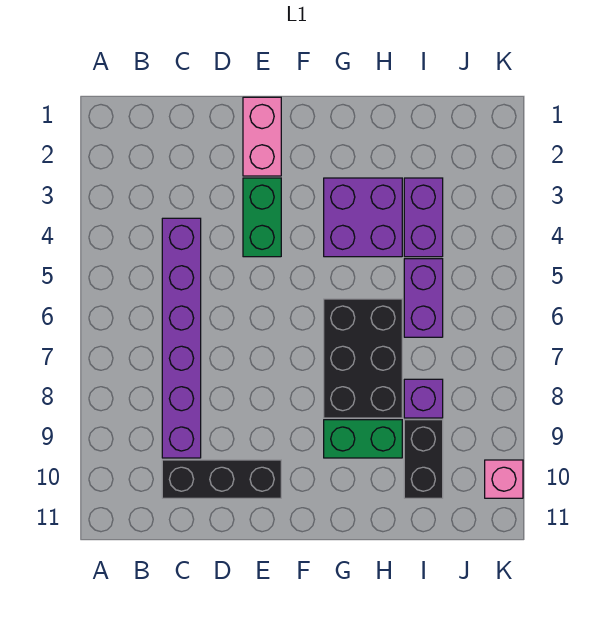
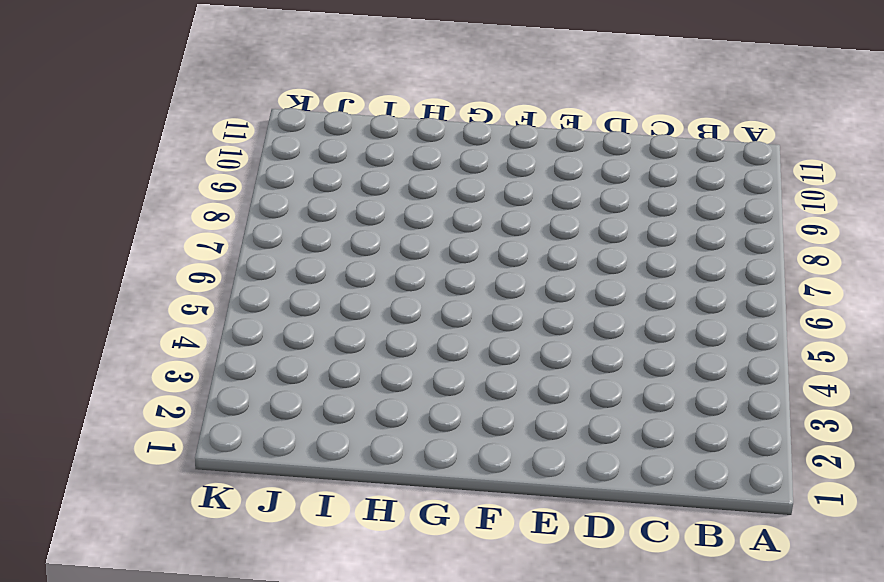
none -> purple brick C4:C9 level 1
none -> black brick C10:E10 level 1
none -> pink brick E1:E2 level 1

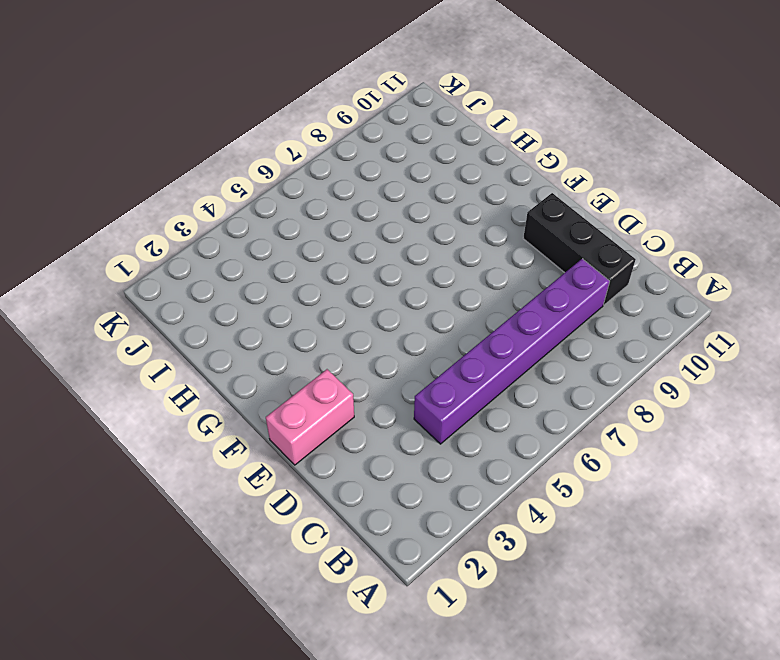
none -> green brick E3:E4 level 1
none -> purple brick G3:H4 level 1
none -> black brick G6:H8 level 1

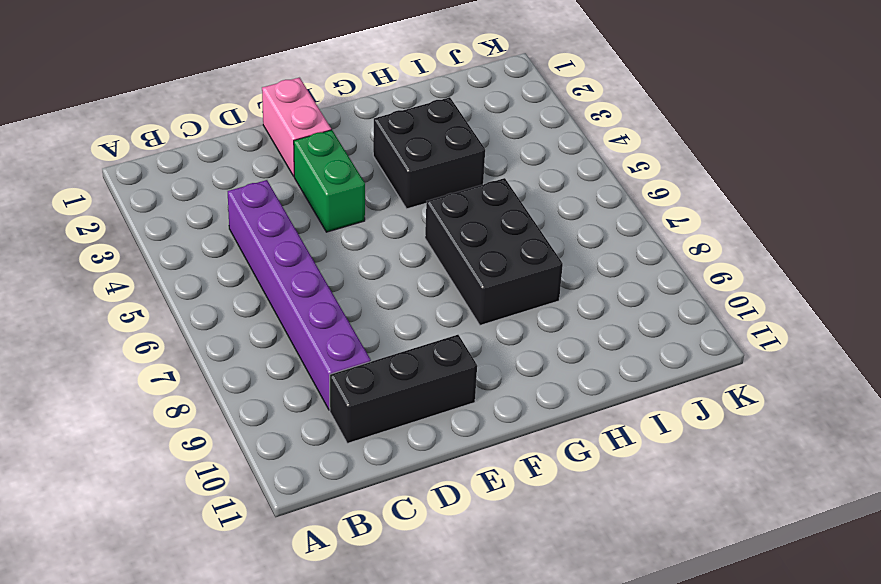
black brick G3:H4 level 1 -> purple brick G3:H4 level 1
none -> green brick G9:H9 level 1
none -> purple brick I3:I4 level 1
none -> purple brick I5:I6 level 1

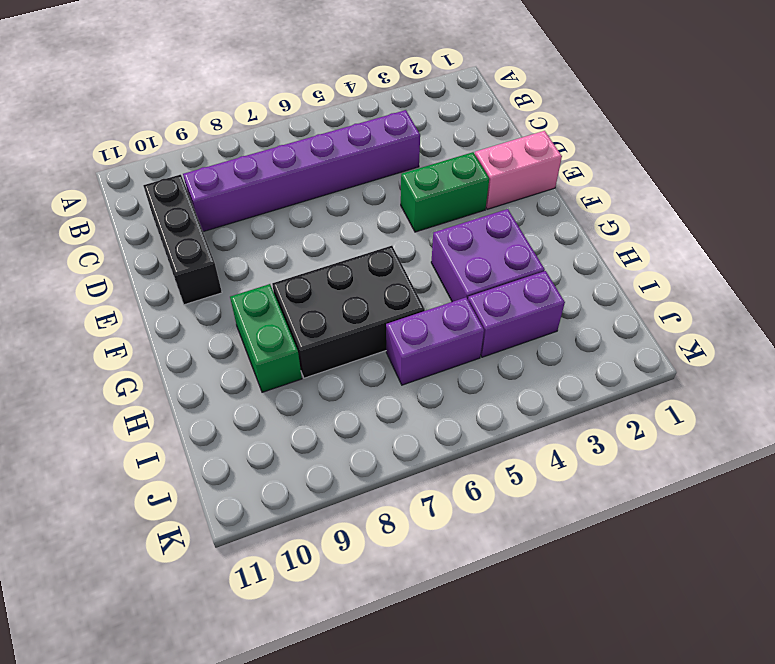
none -> purple brick I8 level 1
none -> black brick I9:I10 level 1
none -> pink brick K10 level 1

